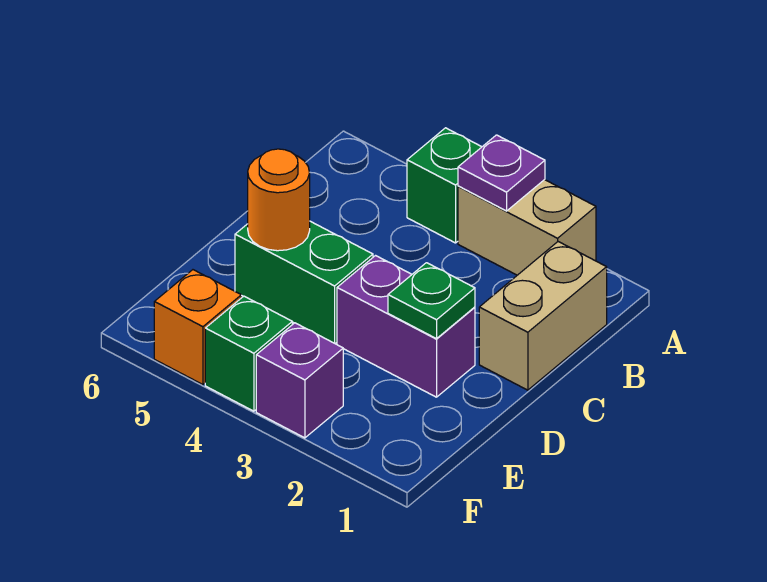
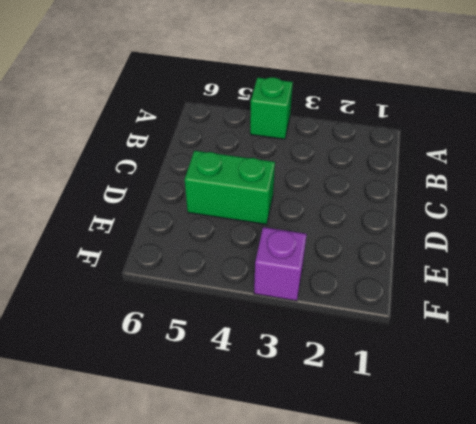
none -> tan brick A2:A3 level 1
none -> tan brick B1:C1 level 1

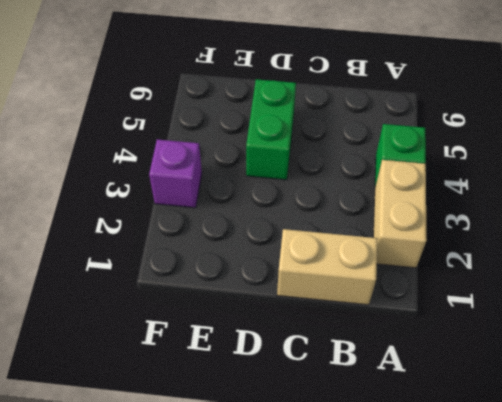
none -> purple brick D2:D3 level 1
none -> green brick F4 level 1

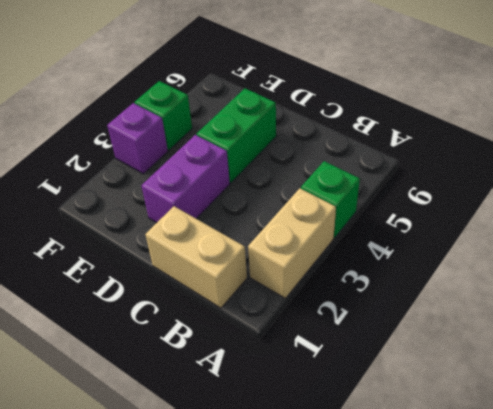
none -> orange brick F5 level 1
none -> purple plate A3 level 2

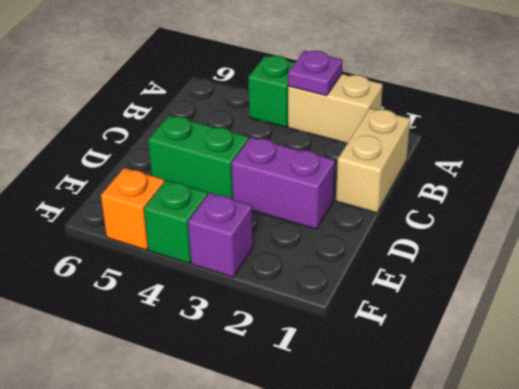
none -> green plate D2 level 2
none -> orange round brick D5 level 2

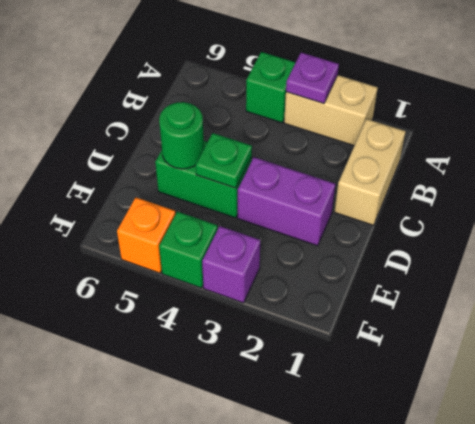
green plate D4 level 2 -> green plate D2 level 2
green round brick D5 level 2 -> orange round brick D5 level 2

